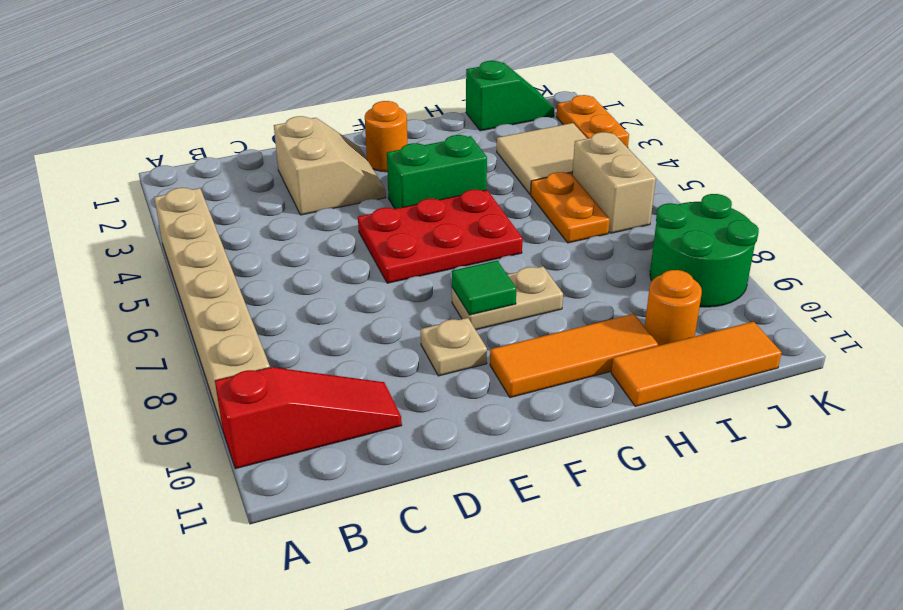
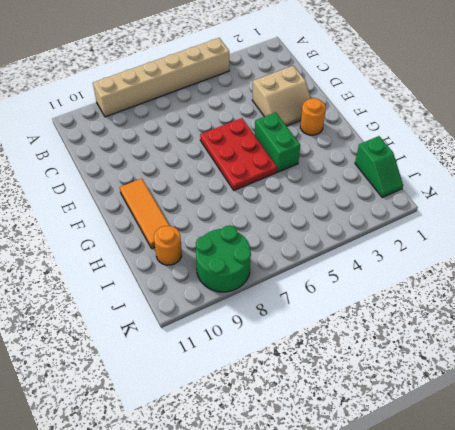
none -> red slope A10:C10 level 1 top A
none -> tan plate E9 level 1
none -> tan plate F8:G8 level 1

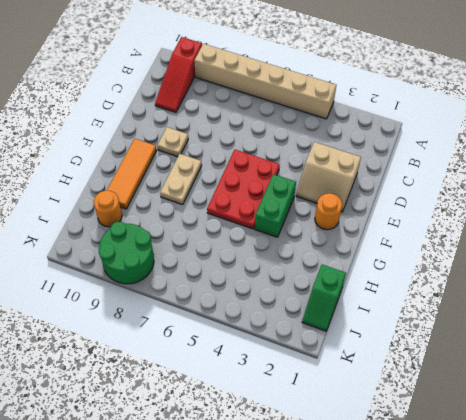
none -> orange tile H11:J11 level 1
none -> tan tile I3:J4 level 1
none -> orange plate I5:I6 level 1

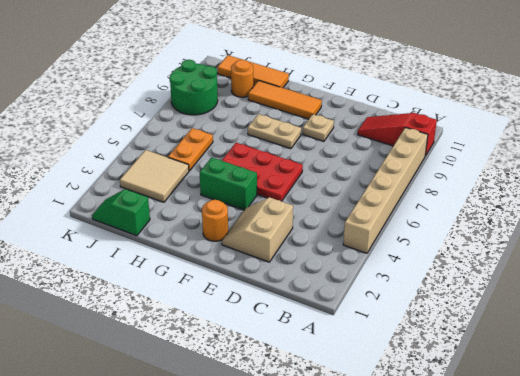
none -> tan brick J5:J6 level 1
none -> orange plate K2:K3 level 1
none -> green tile F8 level 2

